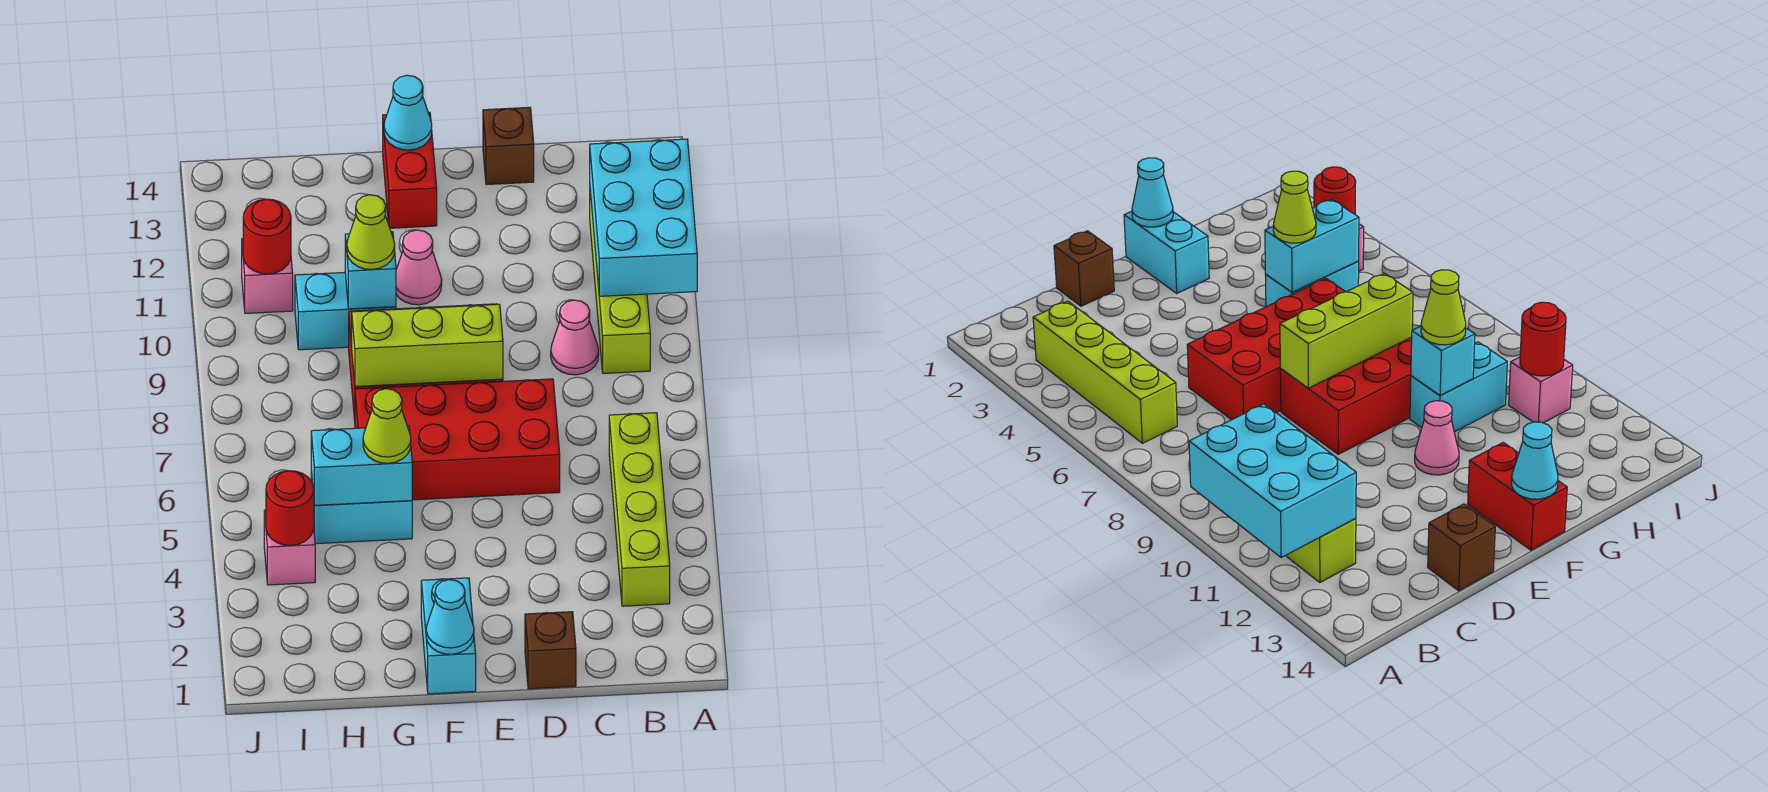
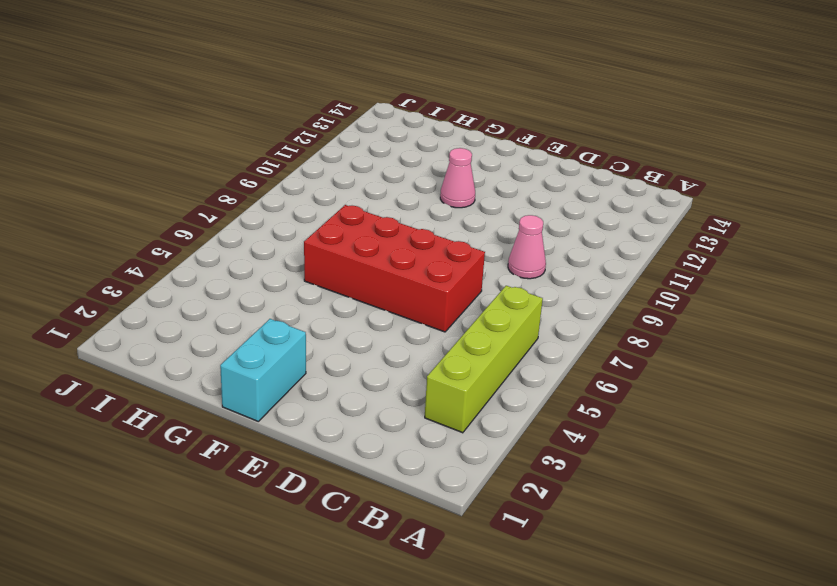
none -> lime brick B9:B12 level 1
none -> brown brick D1 level 1
none -> brown brick D14 level 1

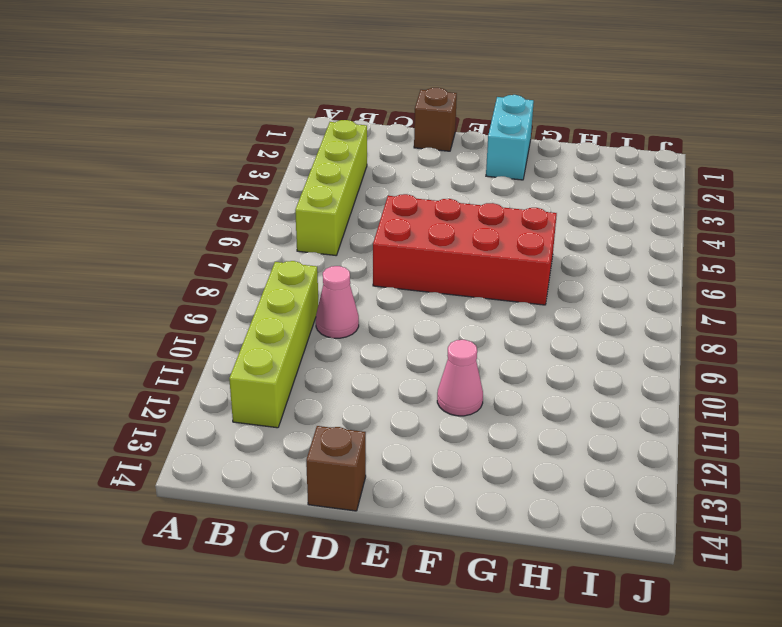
none -> red brick E8:G9 level 1
none -> red brick F13:F14 level 1
none -> cyan brick G5:H5 level 1

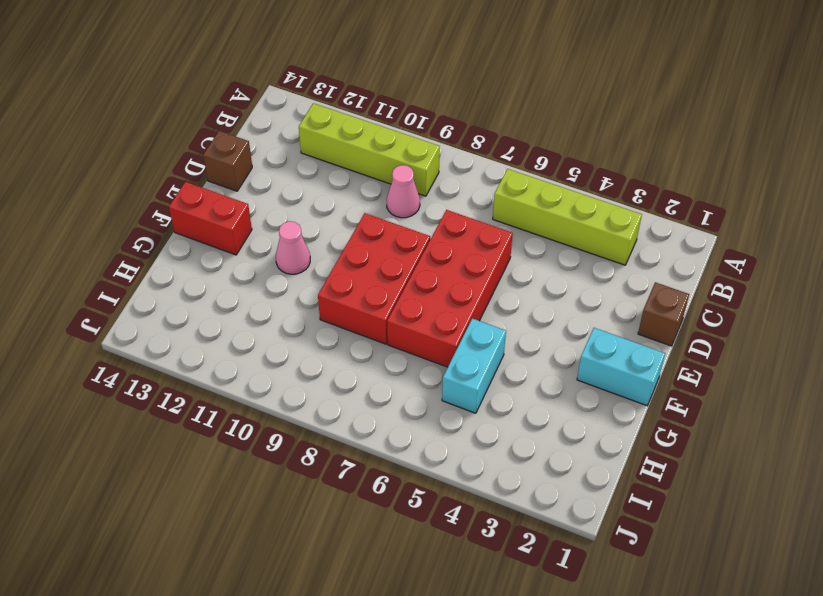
none -> cyan brick G10:H10 level 1
none -> pink brick I4 level 1
none -> pink brick I11 level 1

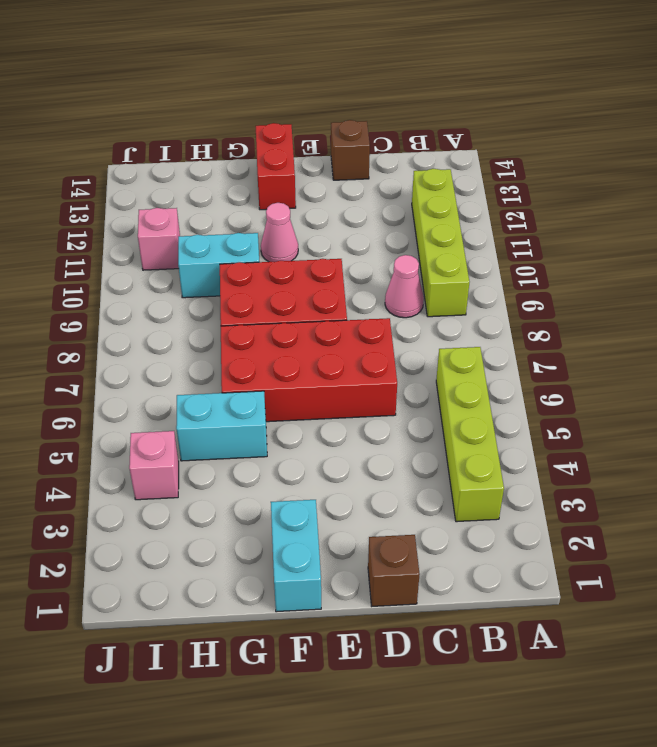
none -> cyan brick A10:B12 level 2
none -> lime brick E8:G8 level 2
none -> cyan cone F1 level 2

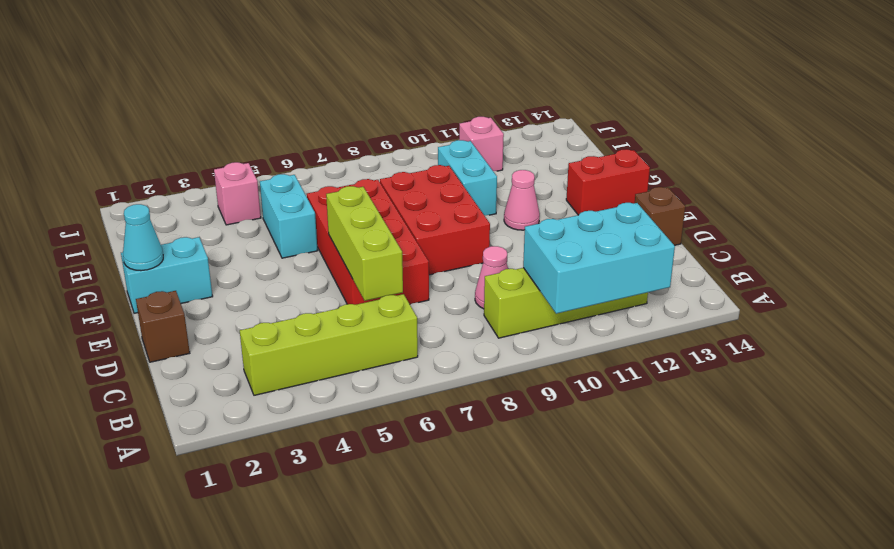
lime brick C6:E6 level 2 -> lime brick E8:G8 level 2
none -> cyan cone F14 level 2
none -> cyan brick G5:H5 level 2
none -> cyan brick G10 level 2

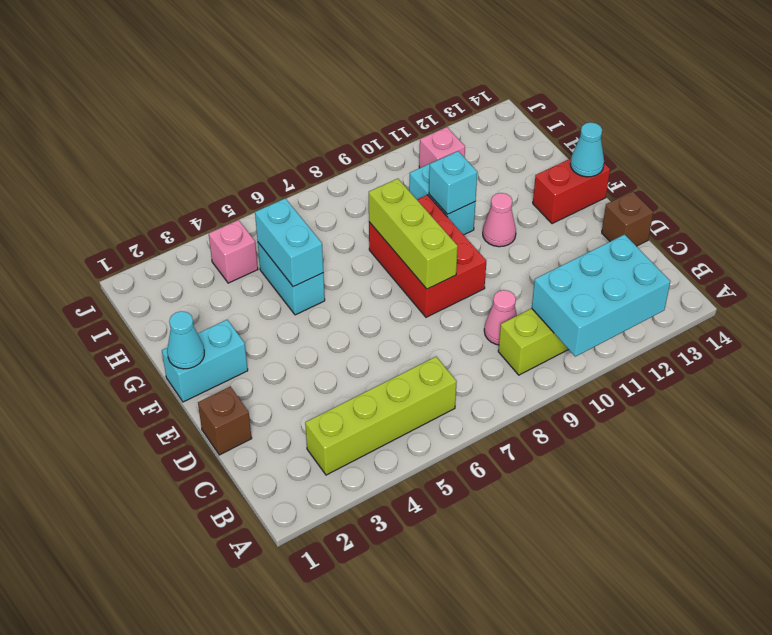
none -> red brick D6:G7 level 1
none -> red round brick I4 level 2
none -> red round brick I11 level 2

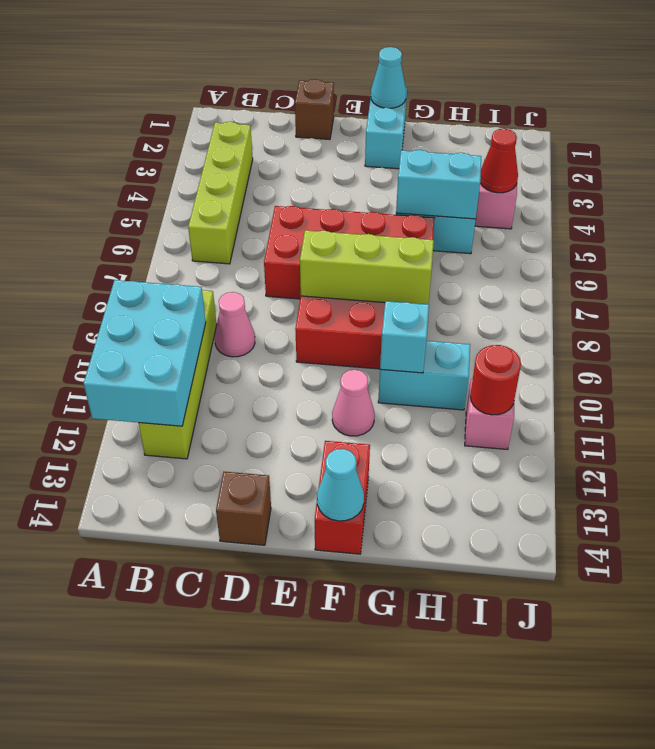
red cone I4 level 2 -> red round brick I4 level 2
none -> lime cone G5 level 3
none -> lime cone G10 level 3

